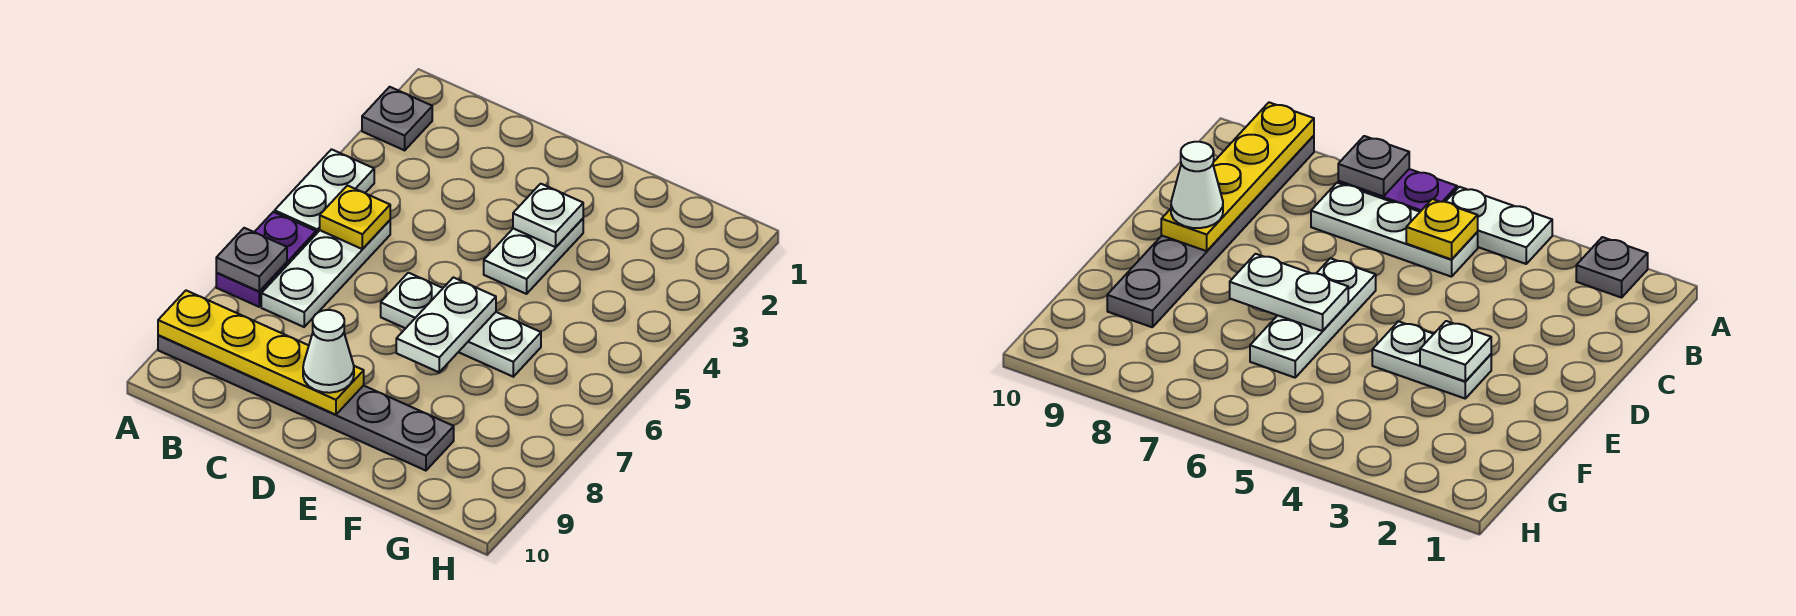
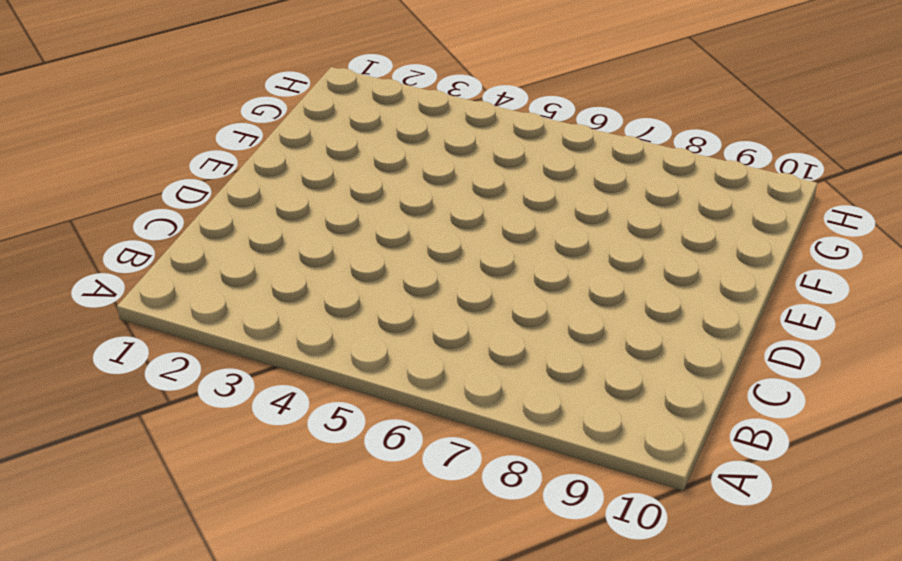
none -> grey plate A2 level 1
none -> white plate A4:A5 level 1
none -> purple plate A6:A7 level 1

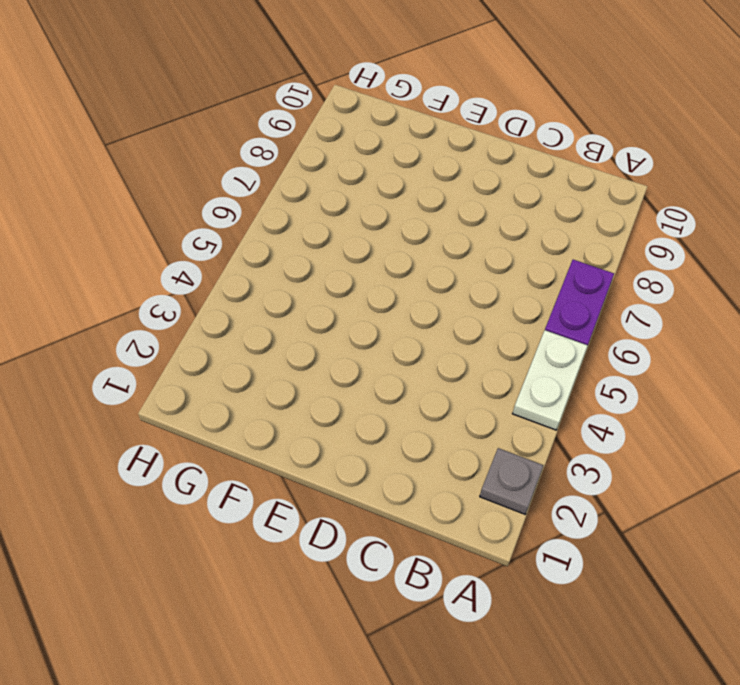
none -> grey plate A9:F9 level 1
none -> white plate B5:B7 level 1
none -> white plate D6:F6 level 1

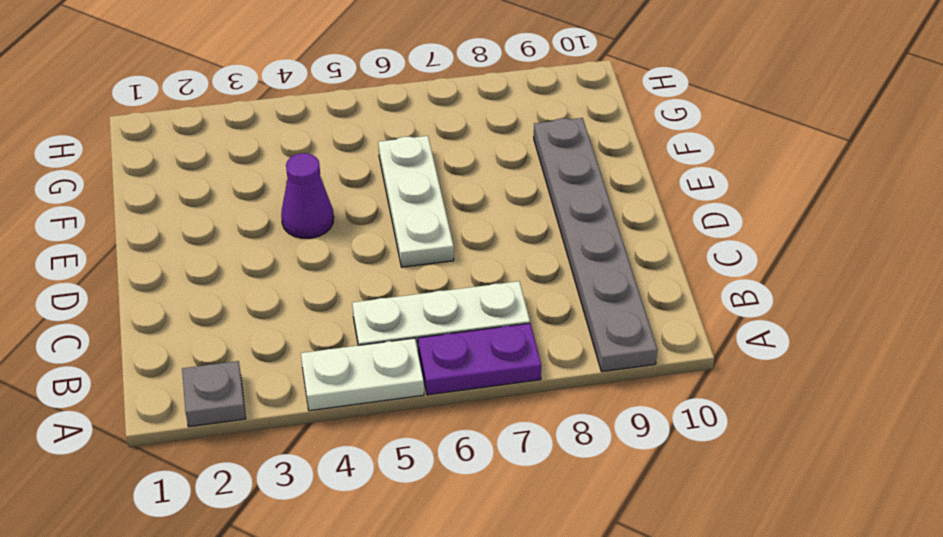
purple cone E4 level 1 -> white plate E3:E4 level 1
none -> grey plate A7 level 2
none -> yellow plate A9:D9 level 2
none -> yellow plate B5 level 2

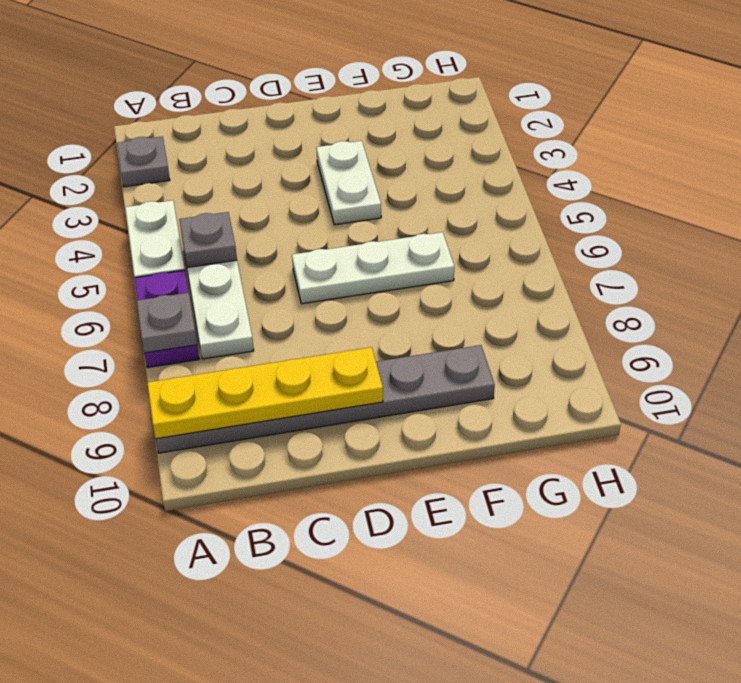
grey plate B5 level 2 -> yellow plate B5 level 2
none -> white plate E3 level 2
none -> white plate E6:E7 level 2
none -> white cone D9 level 3

